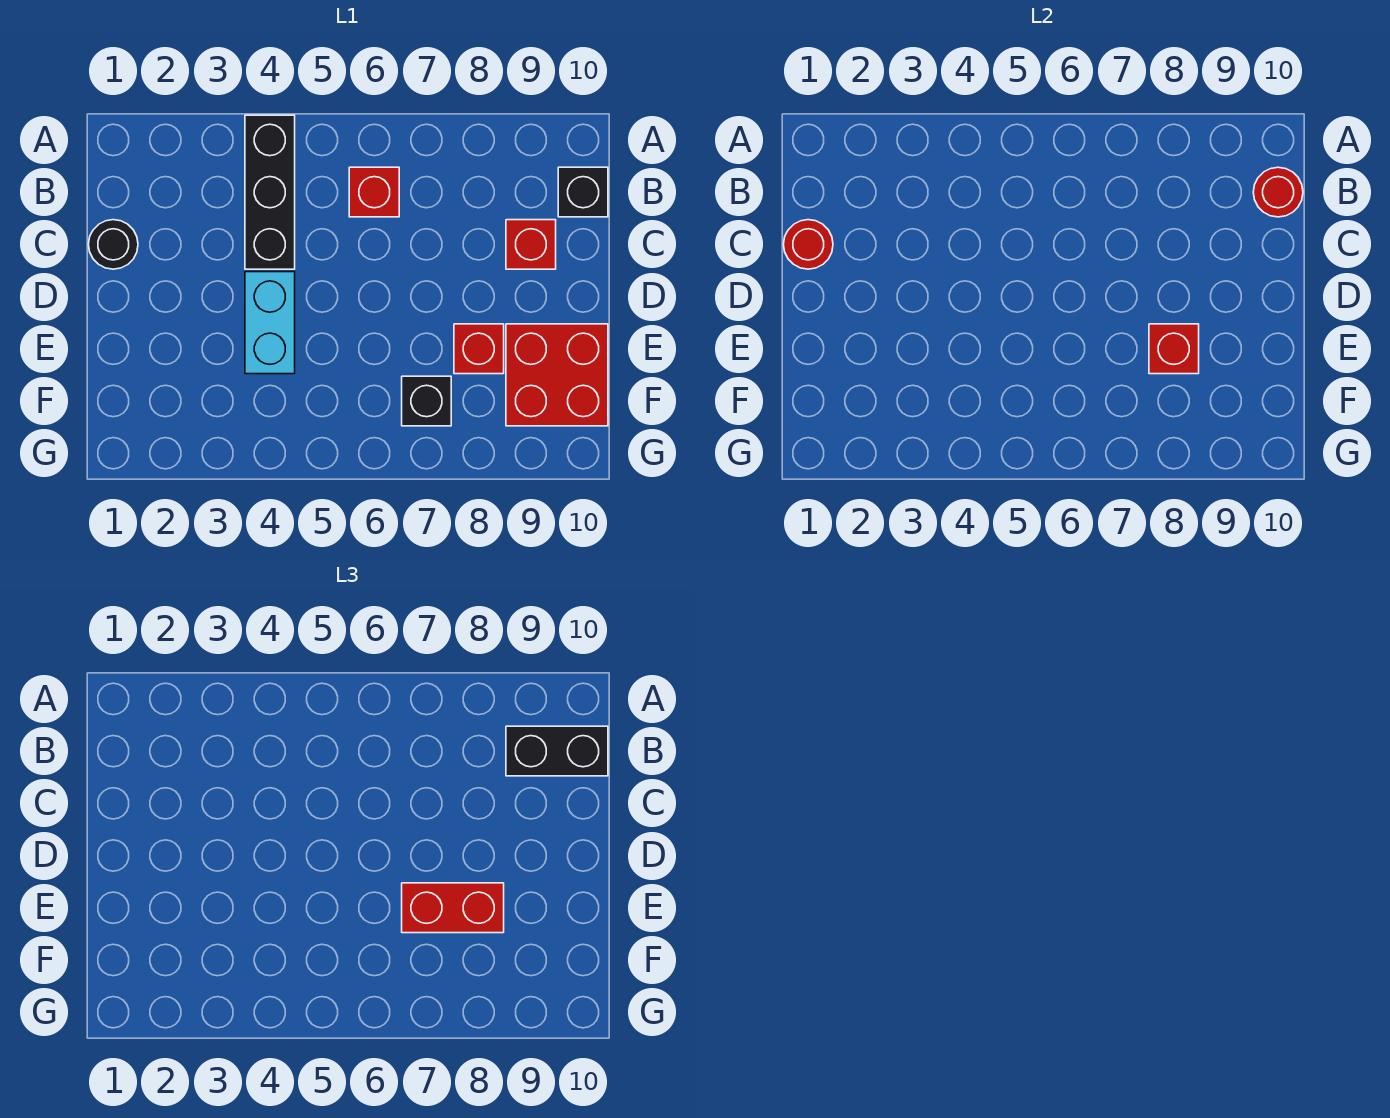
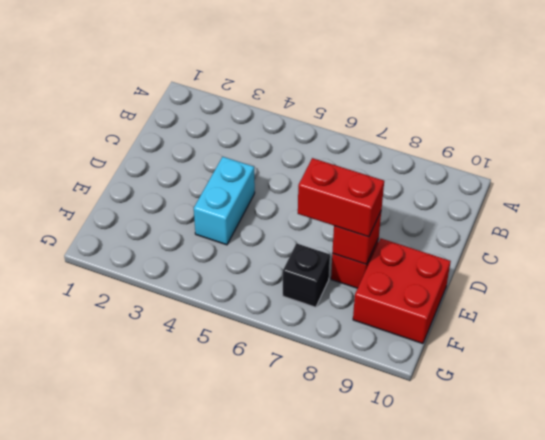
none -> black brick A4:C4 level 1
none -> red brick B6 level 1
none -> black brick B10 level 1

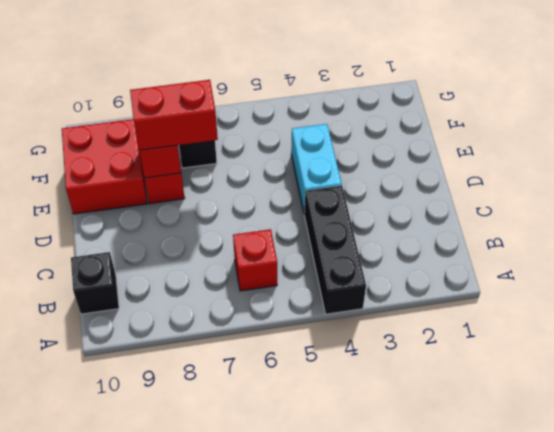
none -> black round brick C1 level 1
none -> red brick C9 level 1
none -> red round brick B10 level 2

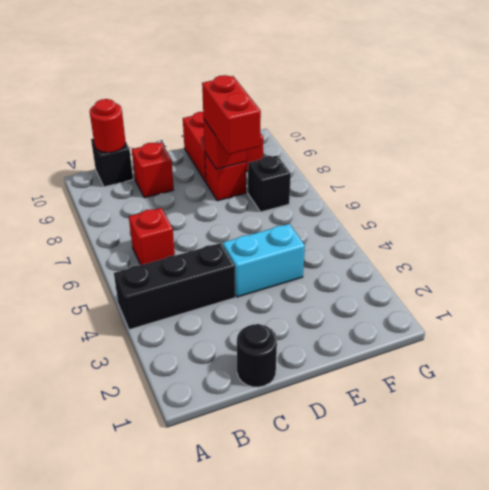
none -> red round brick C1 level 2
none -> black brick B9:B10 level 3

